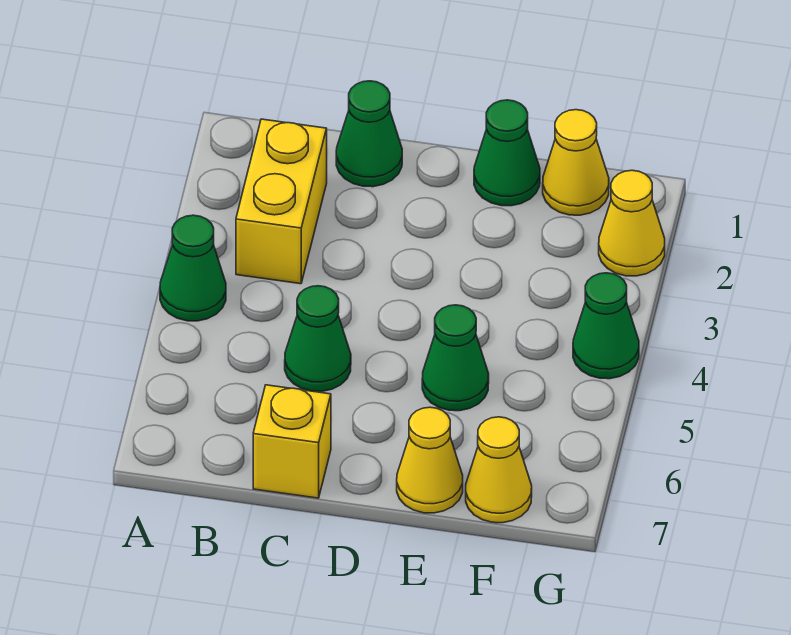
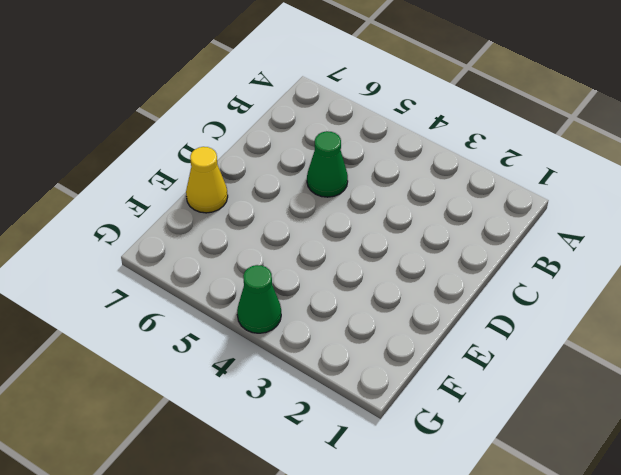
none -> green cone A4 level 1
none -> yellow brick B2:B3 level 1
none -> green cone C1 level 1

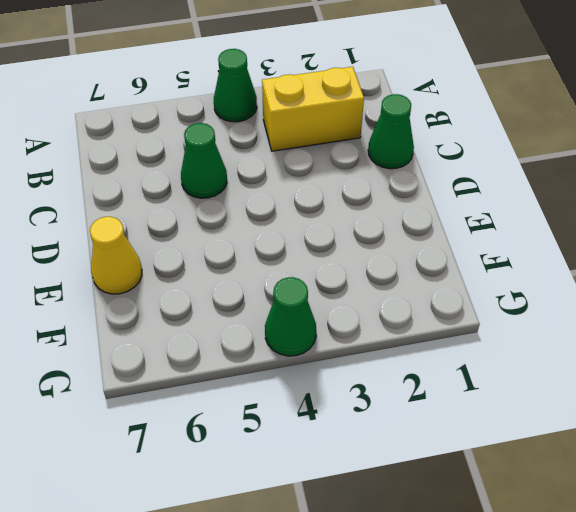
none -> yellow brick C7 level 1
none -> green cone E1 level 1
none -> green cone E5 level 1

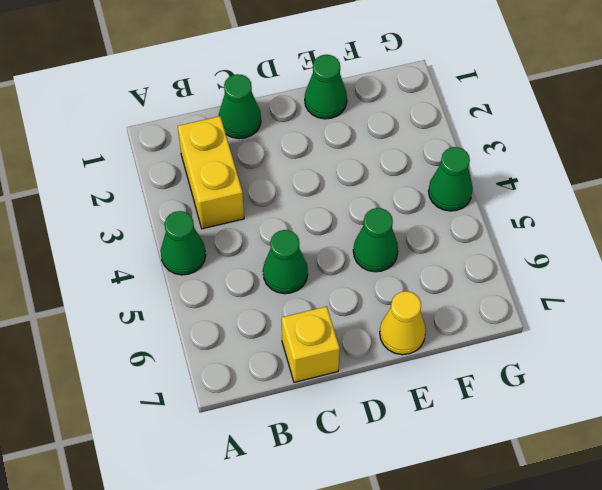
none -> yellow cone F1 level 1
none -> yellow cone F7 level 1
none -> yellow cone G2 level 1

